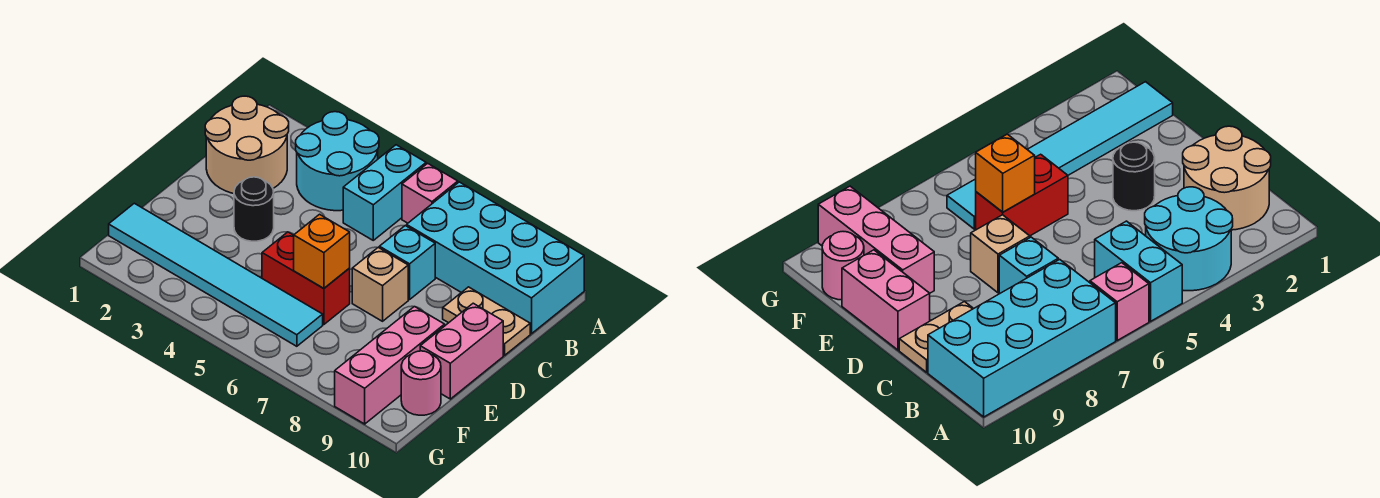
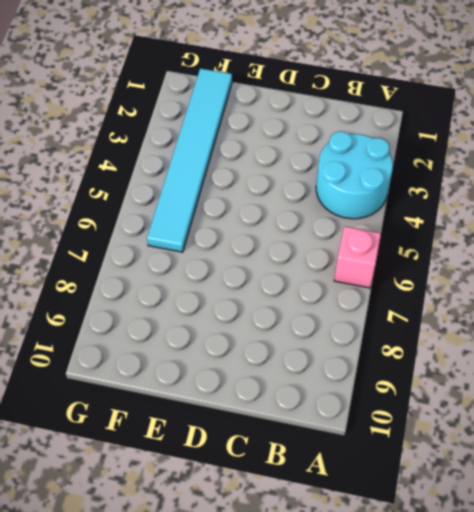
none -> cyan brick A5:B5 level 1
none -> cyan brick A7:B10 level 1
none -> tan round brick B1:C2 level 1

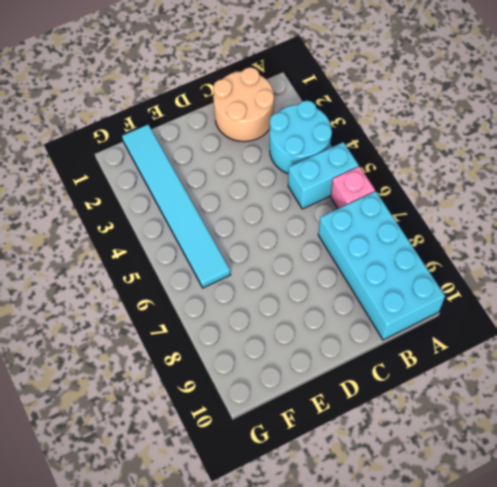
none -> cyan brick C7 level 1
none -> tan plate C9:C10 level 1
none -> black round brick D3 level 1

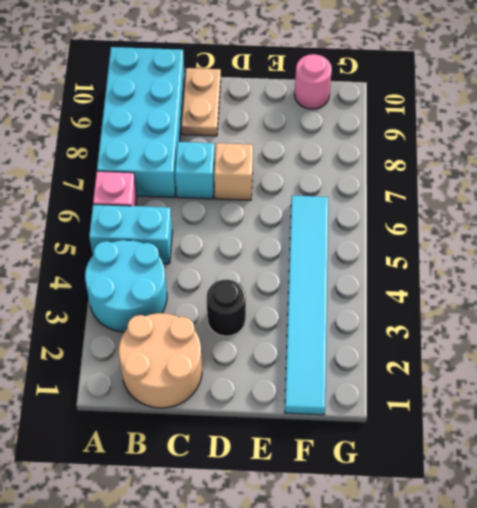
none -> pink brick D10:E10 level 1
none -> red brick E5:E6 level 1
none -> pink brick E9:G9 level 1

